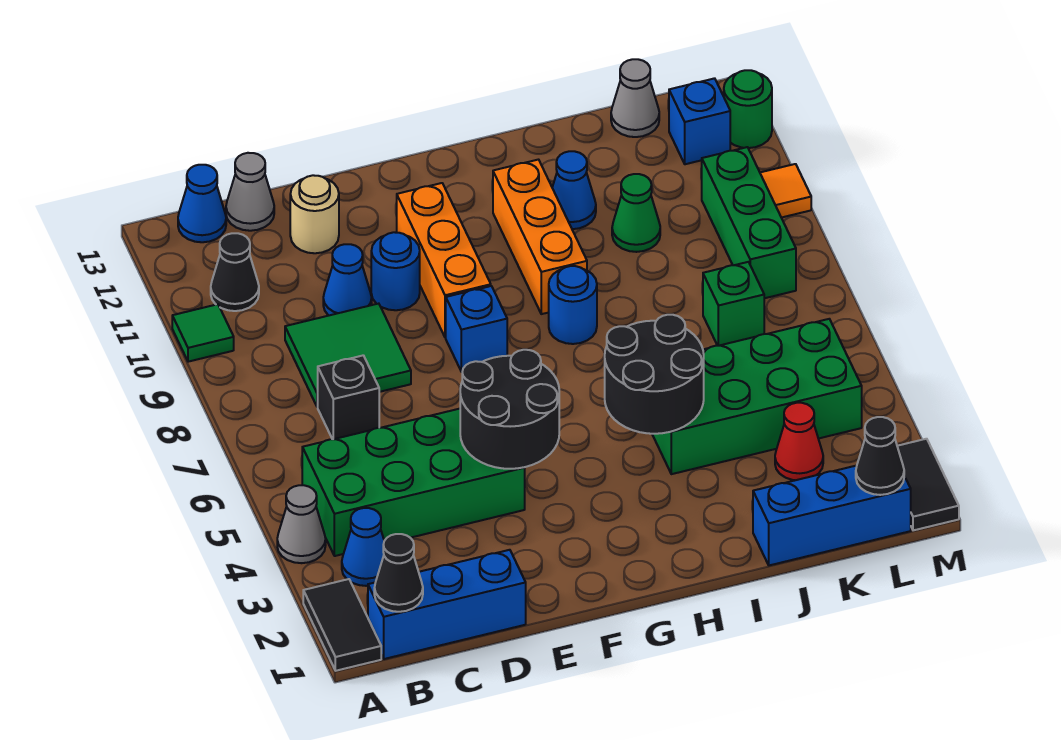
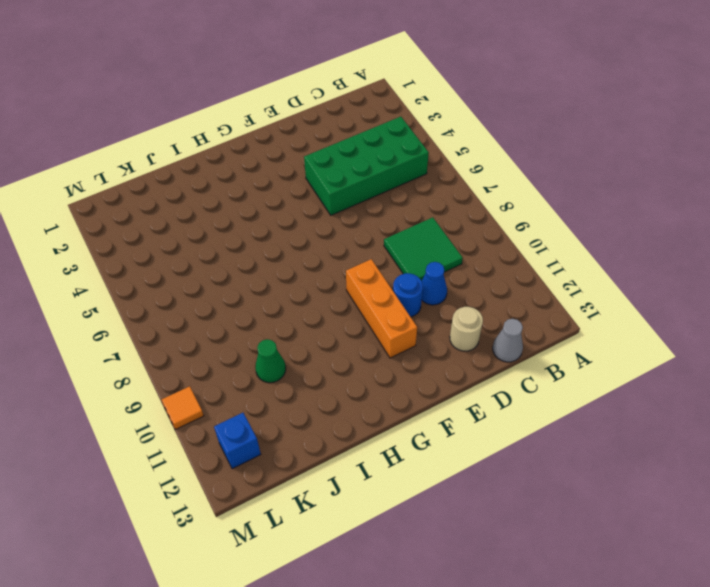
none -> black tile A1:A2 level 1
none -> grey cone A4 level 1
none -> green tile A10 level 1
none -> blue brick B1:D1 level 1

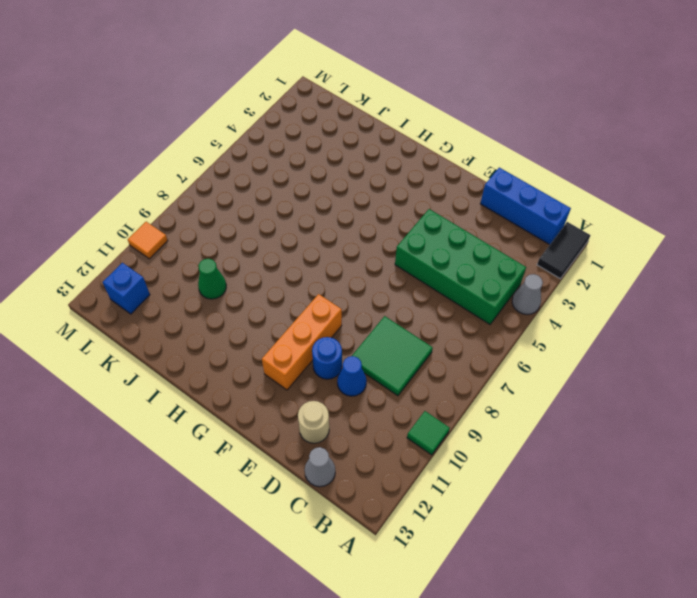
none -> blue cone B3 level 1
none -> black cone B11 level 1
none -> blue cone B13 level 1
none -> black brick C7 level 1

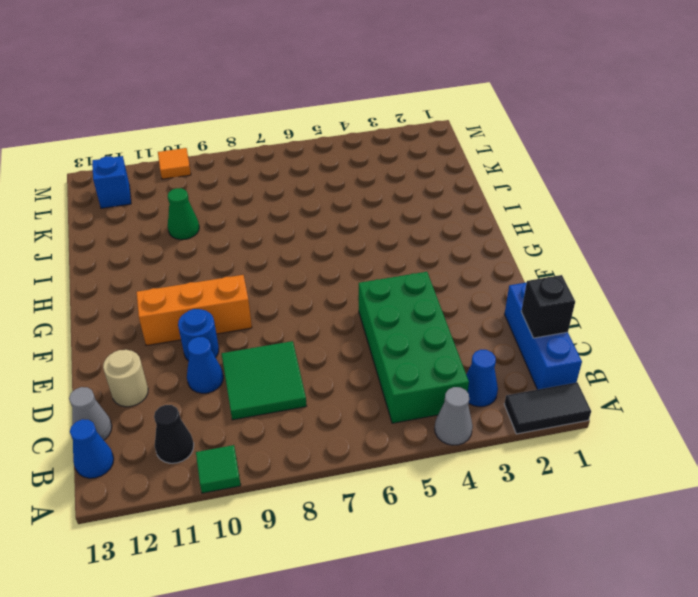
black brick C1 level 2 -> black brick C7 level 1
none -> blue brick F8 level 1
none -> blue round brick H8 level 1
none -> orange brick H9:H11 level 1
none -> green brick I4:L5 level 1

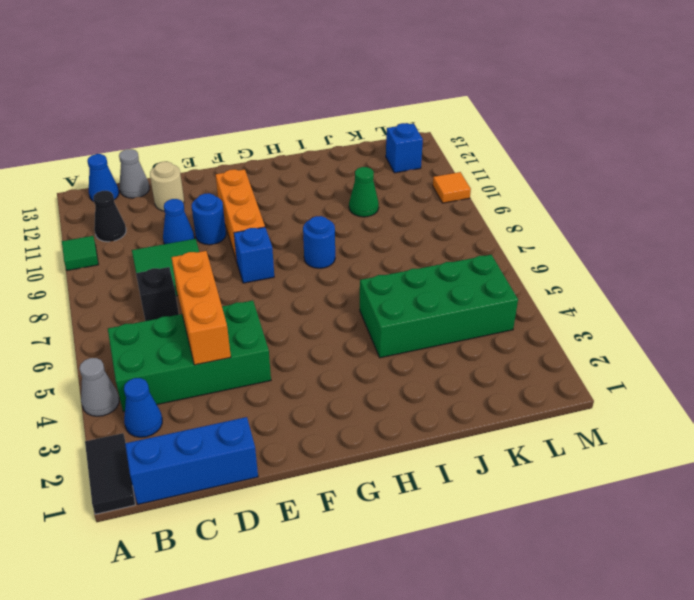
orange brick D4:D6 level 2 -> orange brick H9:H11 level 1
none -> blue cone I11 level 1
none -> blue brick J1:L1 level 1
none -> red cone K3 level 1
none -> green brick K7 level 1

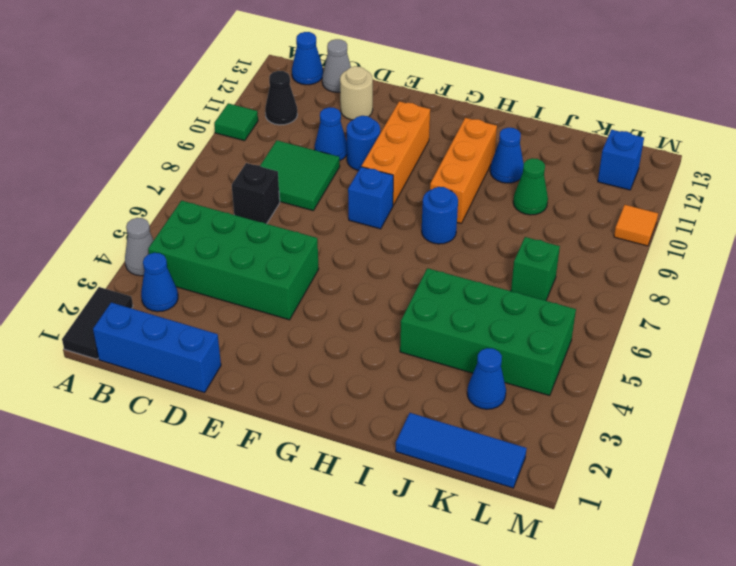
blue tile J1:L1 level 1 -> blue brick J1:L1 level 1
blue cone K3 level 1 -> red cone K3 level 1
none -> grey cone K13 level 1
none -> green brick L8:L10 level 1
none -> black tile M1:M2 level 1
none -> green round brick M12 level 1

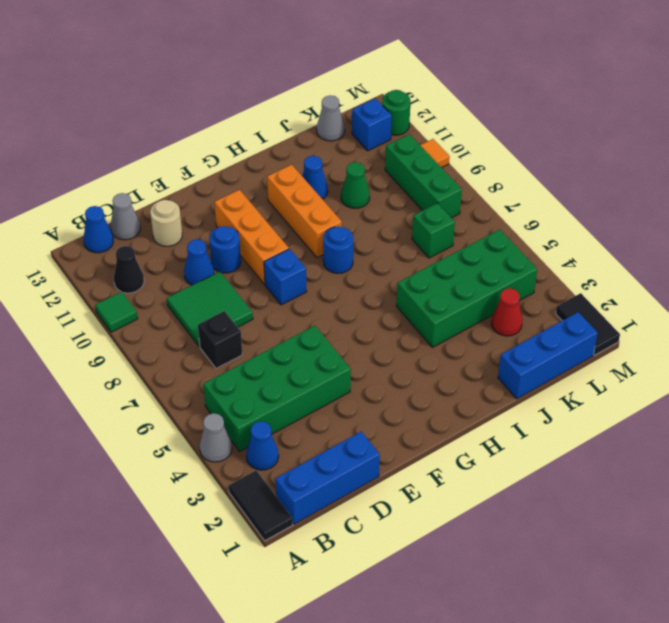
none -> black cone B1 level 2
none -> black round brick E4:F5 level 2
none -> black round brick H4:I5 level 2
none -> black cone L1 level 2

